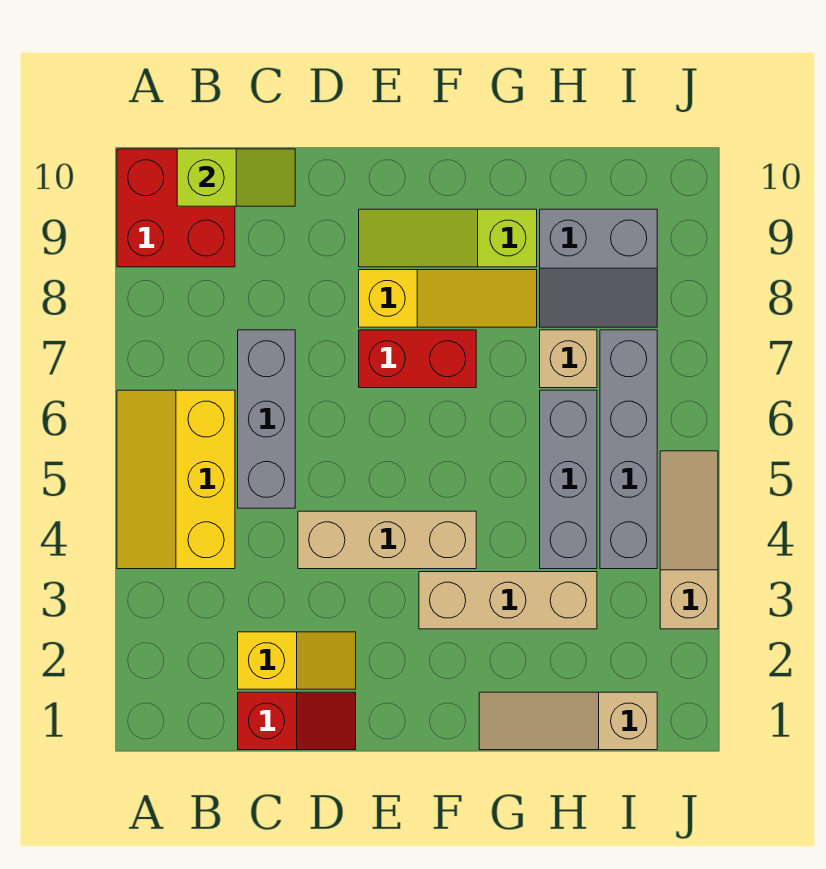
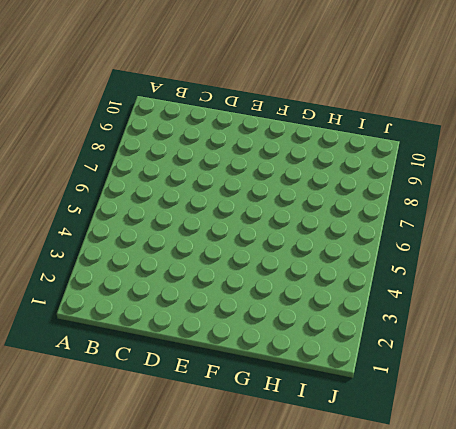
none -> yellow slope A4:B6 level 1 top B
none -> red brick A9:B10 level 1
none -> red slope C1:D1 level 1 top C

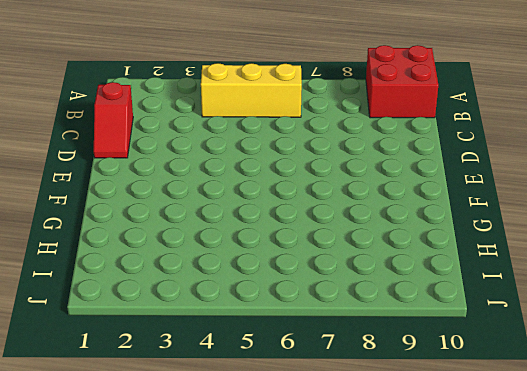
none -> yellow slope C2:D2 level 1 top C
none -> grey brick C5:C7 level 1
none -> tan brick D4:F4 level 1

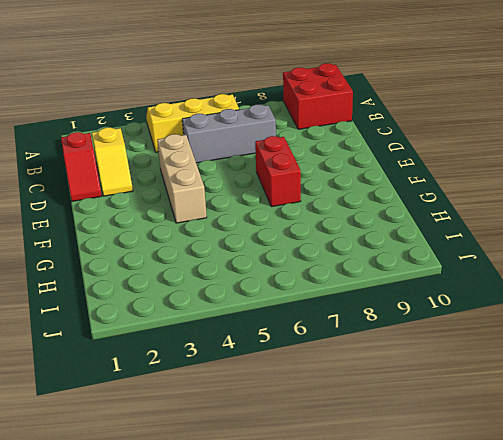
none -> yellow slope E8:G8 level 1 top E
none -> lime slope E9:G9 level 1 top G
none -> tan brick F3:H3 level 1

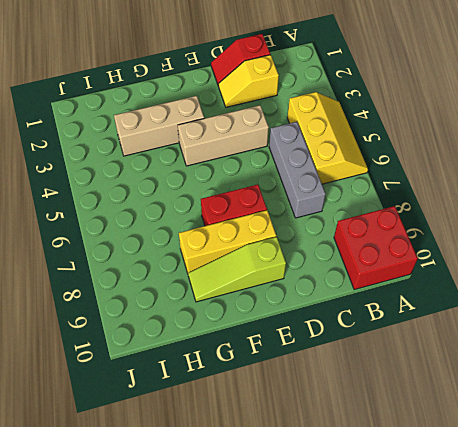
yellow brick E8:G8 level 1 -> yellow slope E8:G8 level 1 top E
lime slope E9:G9 level 1 top E -> lime slope E9:G9 level 1 top G
none -> tan slope G1:I1 level 1 top I
none -> grey brick H4:H6 level 1
none -> tan brick H7 level 1

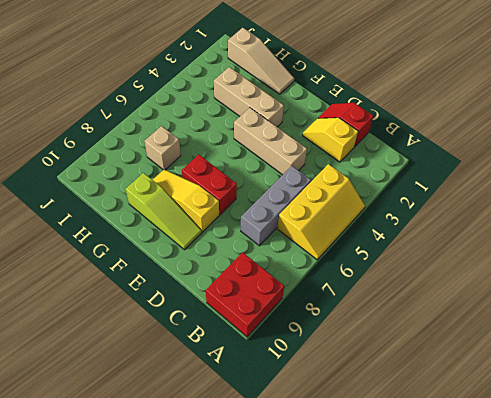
none -> grey brick H4:H6 level 1
none -> grey slope H8:I9 level 1 top 9
none -> grey brick I4:I7 level 1

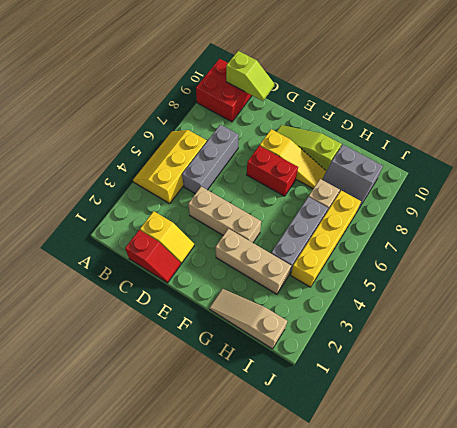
yellow brick I4:I7 level 1 -> grey brick I4:I7 level 1
none -> tan slope J3:J5 level 1 top 3

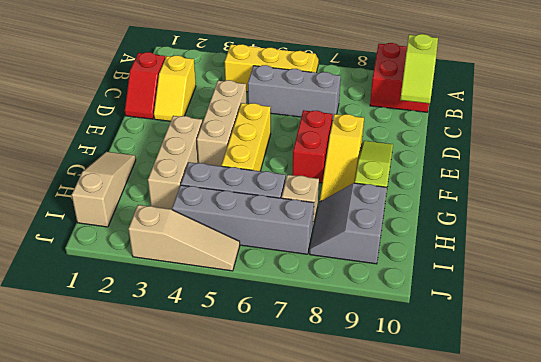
yellow brick E5:G5 level 1 -> none

